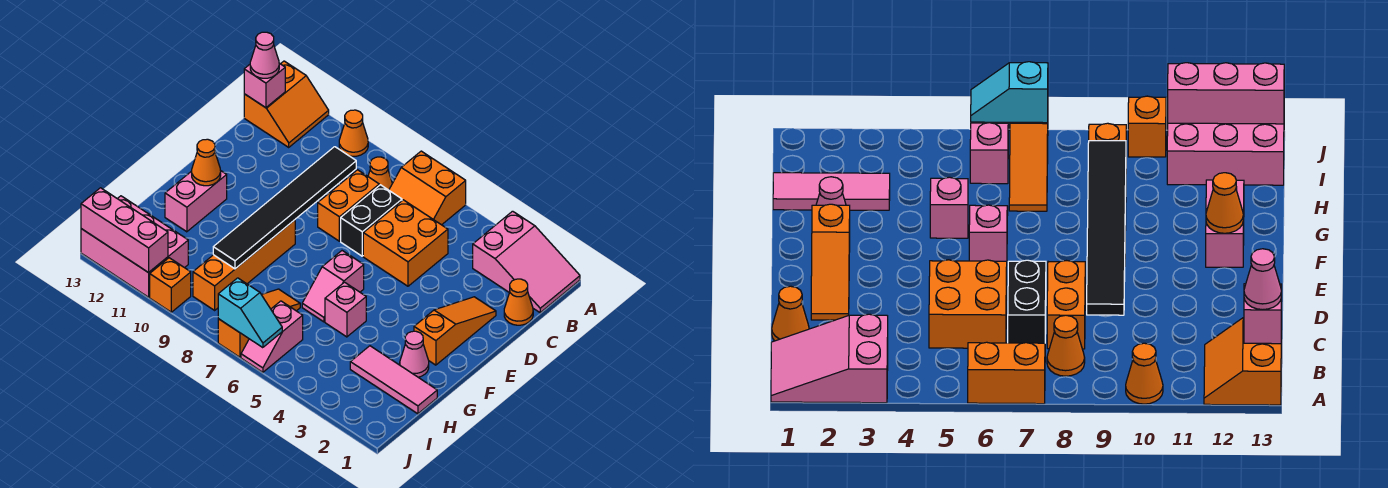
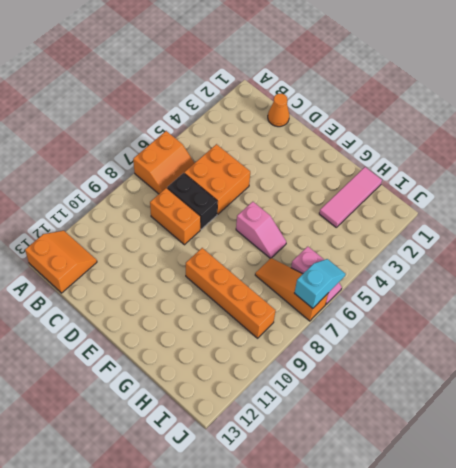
none -> pink slope A1:B3 level 1 top 3
none -> orange cone A10 level 1
none -> orange cone B8 level 1

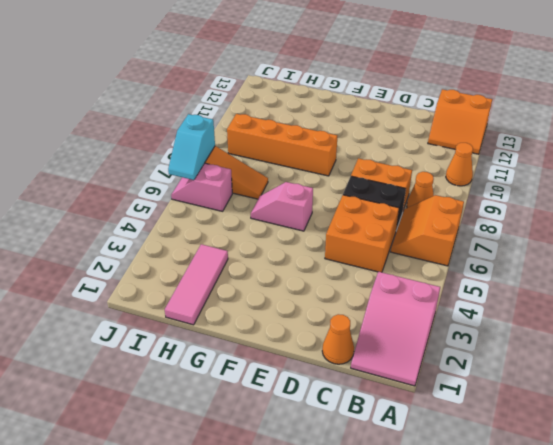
none -> orange slope D2:F2 level 1 top F
none -> pink brick F12:G12 level 1
none -> pink cone G2 level 1

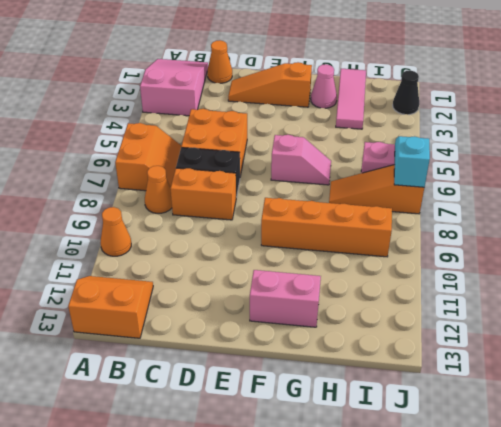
black cone J2 level 1 -> none
none -> pink brick G5 level 1
none -> pink brick I11:J13 level 1
none -> orange brick J10 level 1

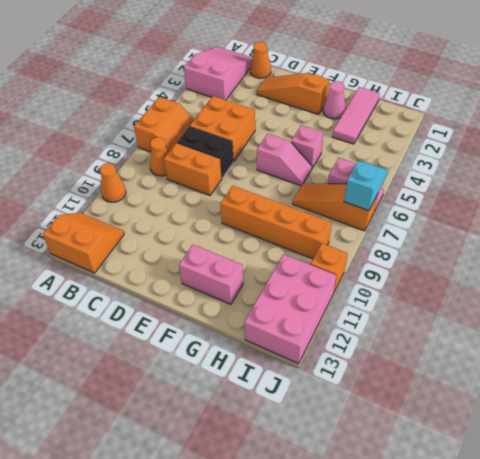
none -> pink brick B13 level 2
none -> black tile C9:H9 level 2
none -> orange cone F12 level 2

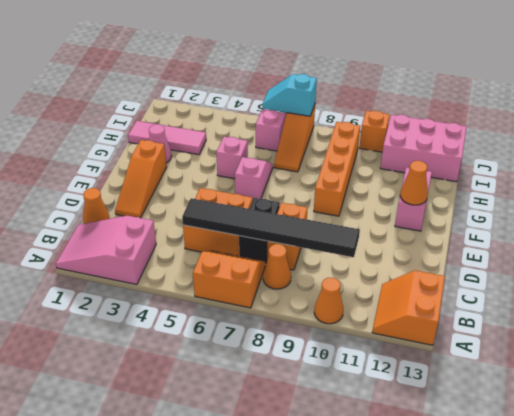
black tile C5:C10 level 2 -> black tile C9:H9 level 2
none -> pink brick B13 level 2
none -> pink brick J11:J13 level 2
none -> pink cone B13 level 3

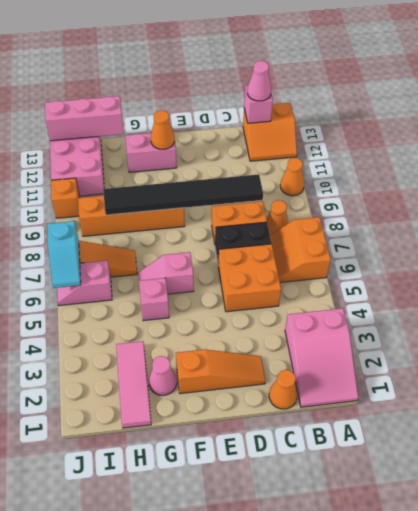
pink brick H13:J13 level 2 -> pink brick J11:J13 level 2

